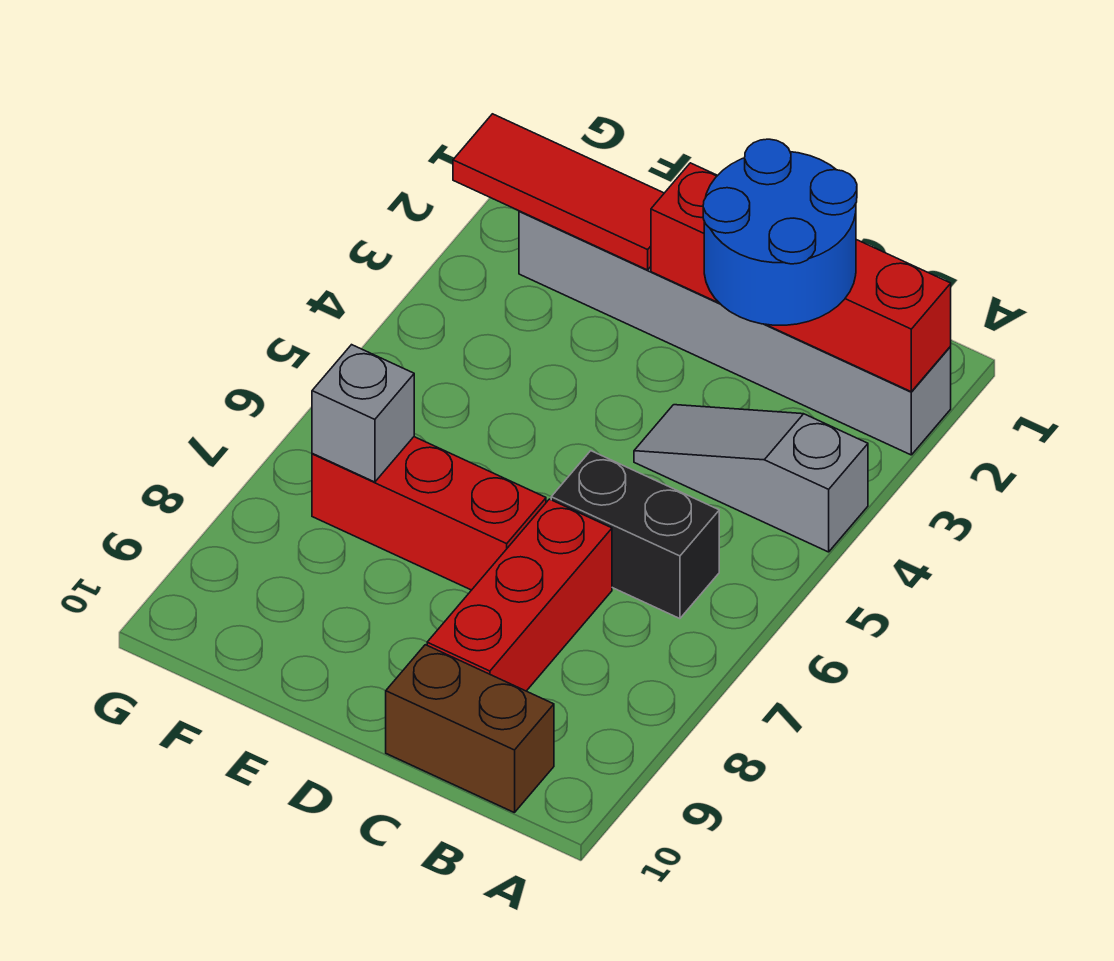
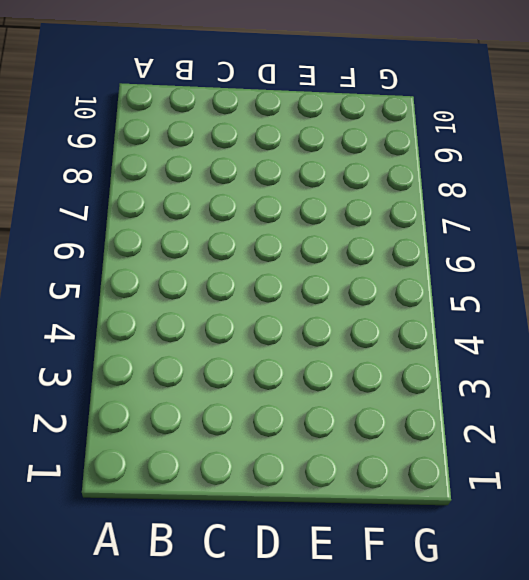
none -> grey brick A2:F2 level 1
none -> grey slope A4:C4 level 1 top A

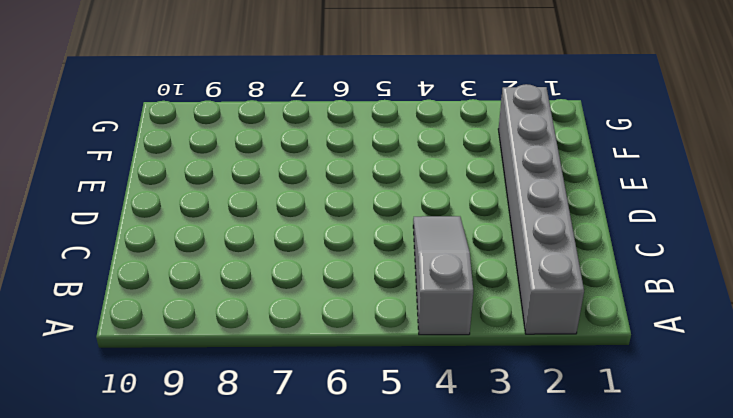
none -> black brick B6:C6 level 1
none -> brown brick B10:C10 level 1

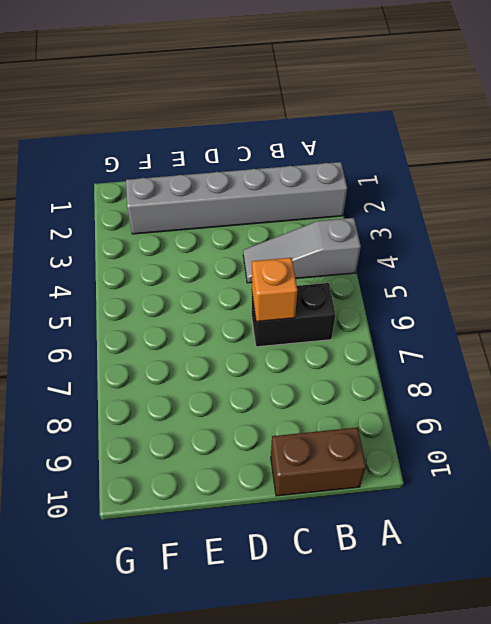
orange brick C6 level 2 -> none
none -> red brick C7:C9 level 1
none -> red brick D7:F7 level 1

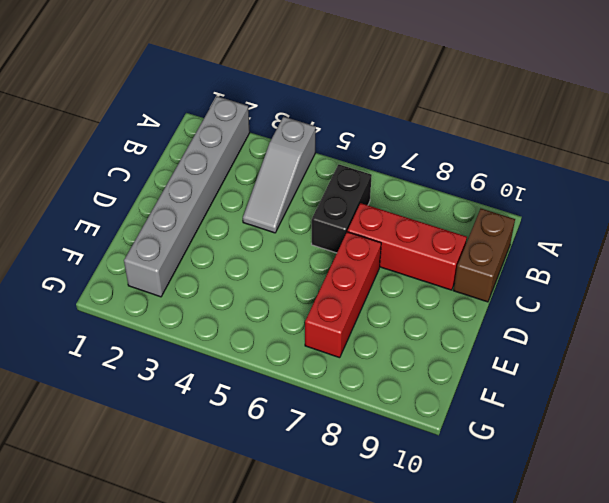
none -> red brick A2:D2 level 2
none -> red tile E2:G2 level 2

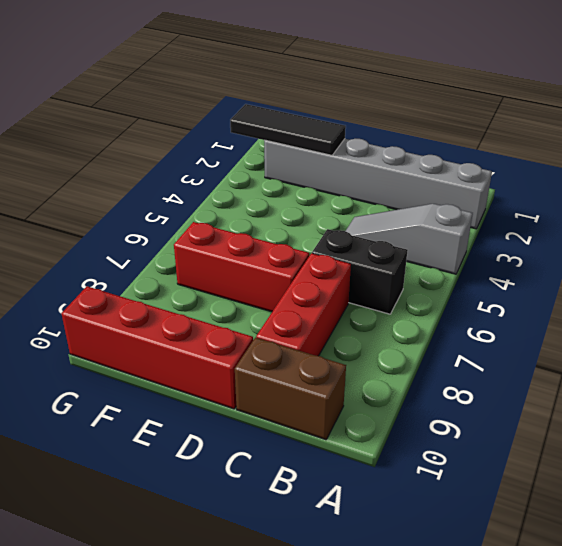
red brick D10:G10 level 1 -> red brick A2:D2 level 2
black tile E2:G2 level 2 -> red tile E2:G2 level 2
none -> grey brick F7 level 2
none -> blue round brick B2:C3 level 3

